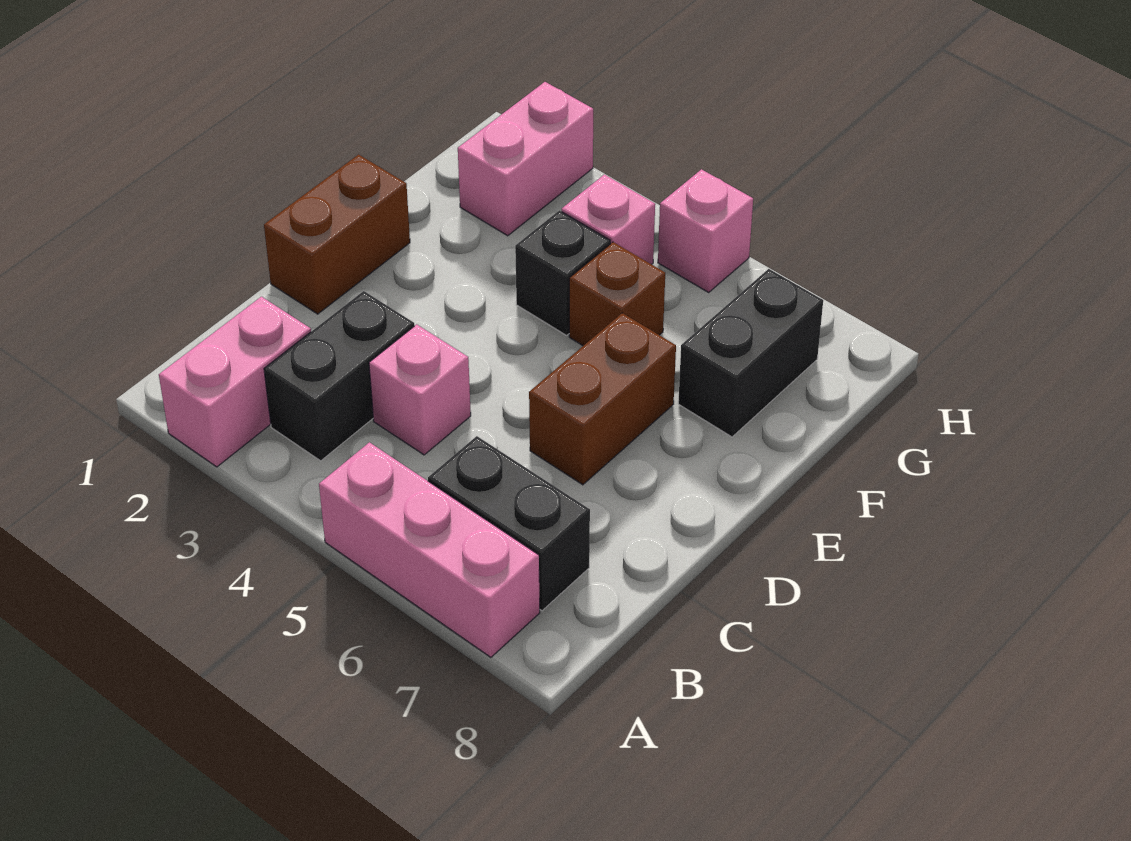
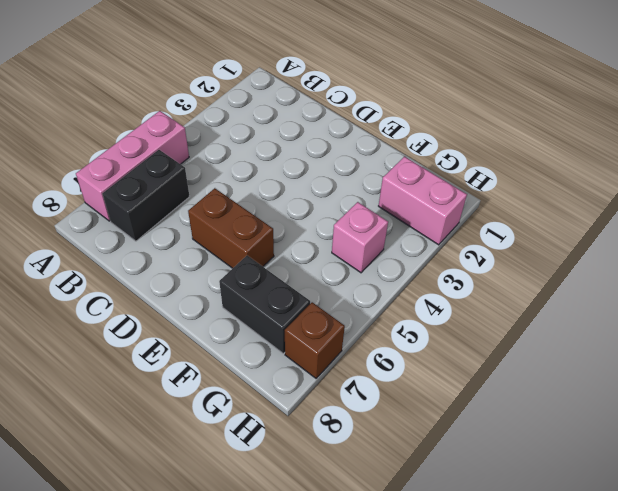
brown brick H7 level 1 -> brown brick F5 level 1
none -> pink brick A2:B2 level 1
none -> black brick B3:C3 level 1
none -> pink brick C4 level 1

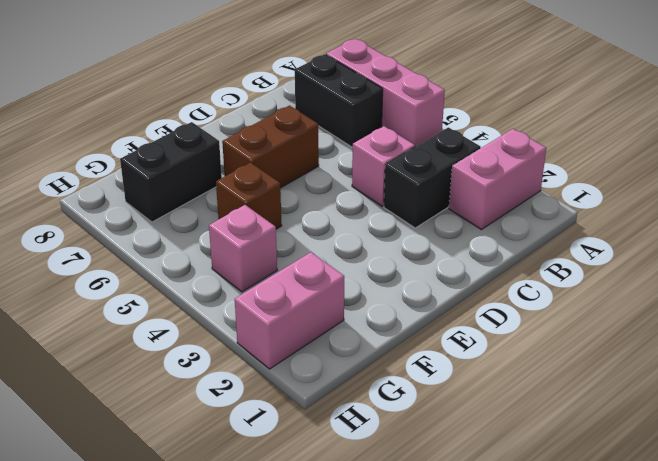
none -> brown brick D1:E1 level 1
none -> black brick F4 level 1
none -> pink brick H5 level 1

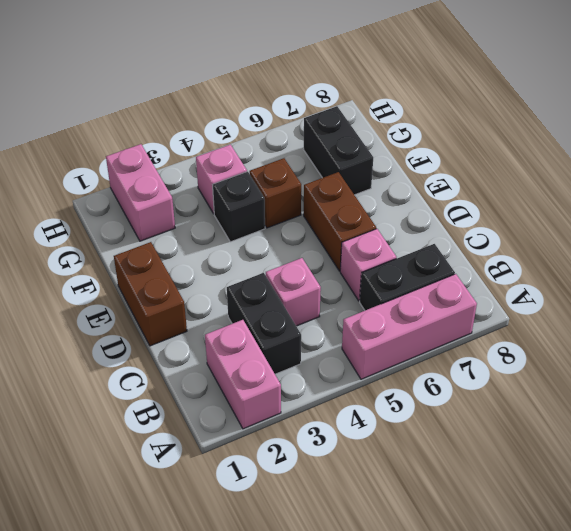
pink brick C6 level 1 -> pink brick H5 level 1

